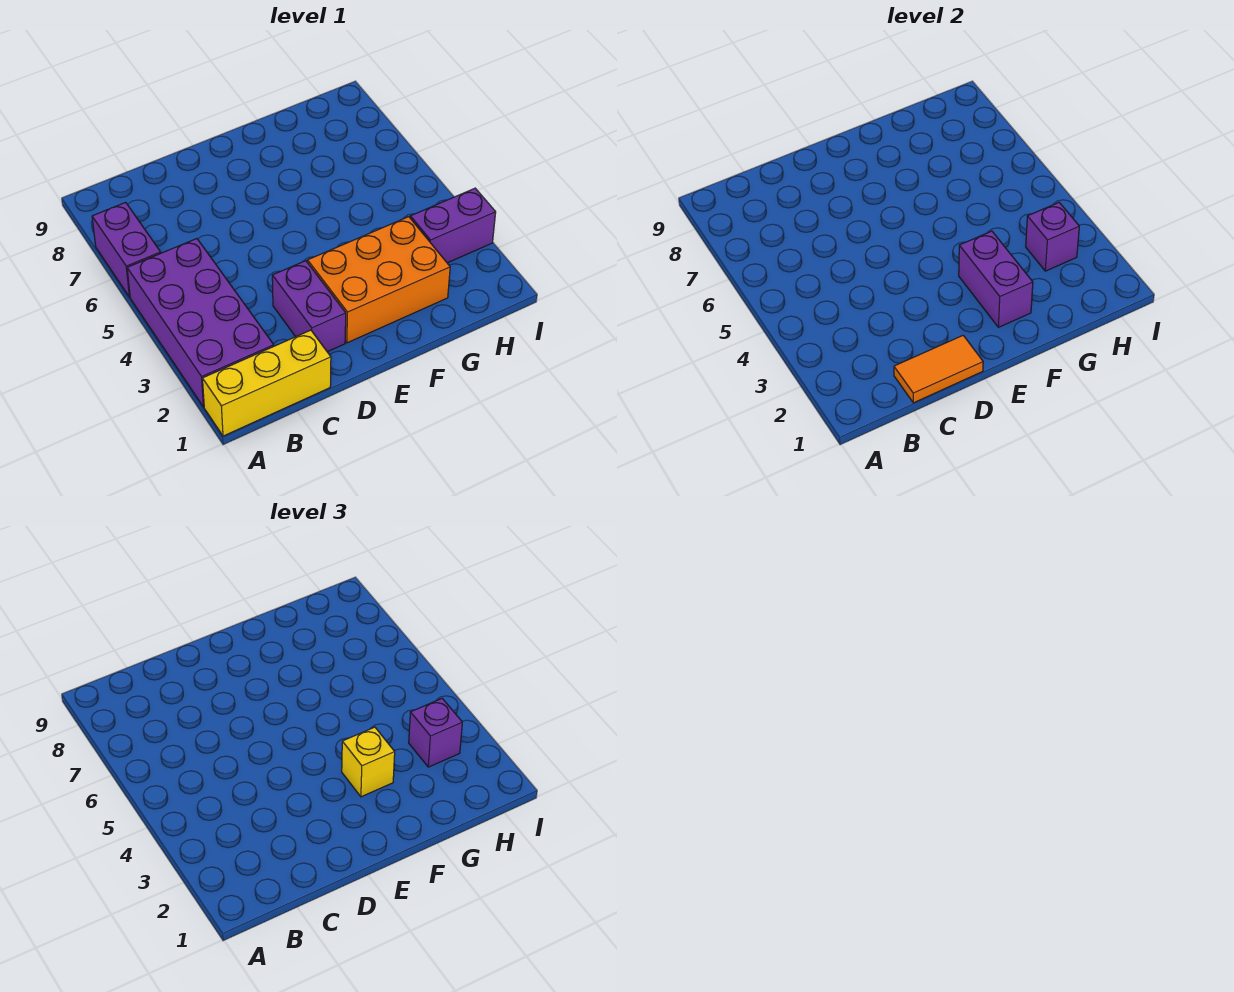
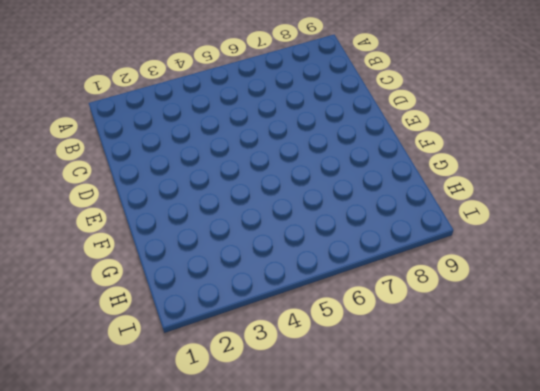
none -> yellow brick A1:C1 level 1
none -> purple brick A2:B5 level 1

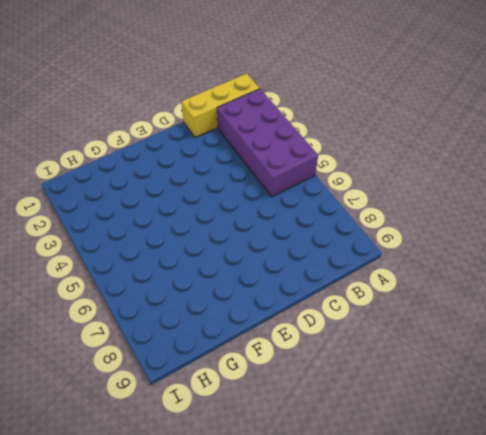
none -> purple brick A6:A7 level 1
none -> purple brick D2:D3 level 1

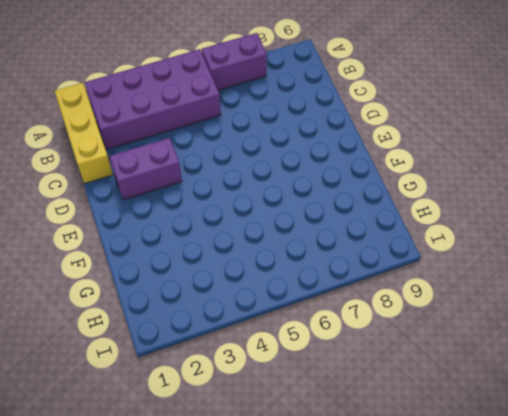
none -> orange brick E2:G3 level 1
none -> purple brick H3:I3 level 1

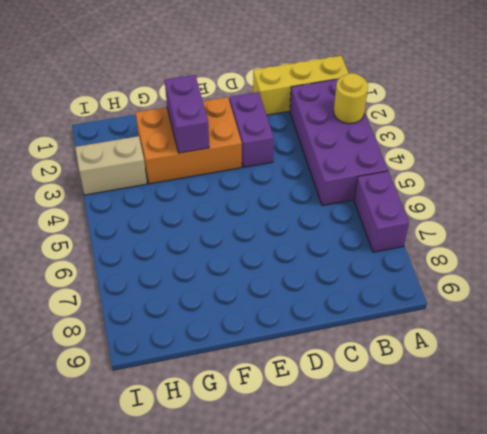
yellow round brick A3 level 2 -> none
tan brick H3:I3 level 1 -> purple brick H3:I3 level 1
none -> orange tile C1:D1 level 2
none -> purple brick H3 level 2

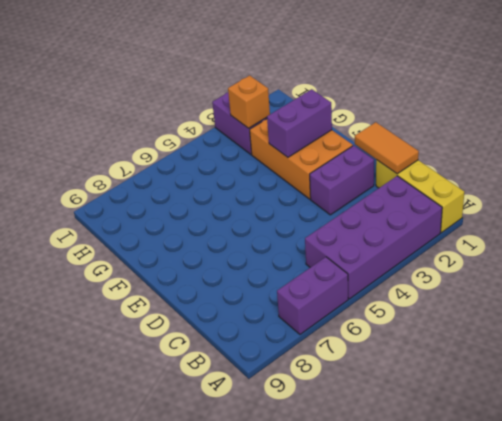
orange brick H3 level 2 -> purple brick H3 level 2
none -> yellow brick F3 level 3
none -> purple brick H3 level 3

